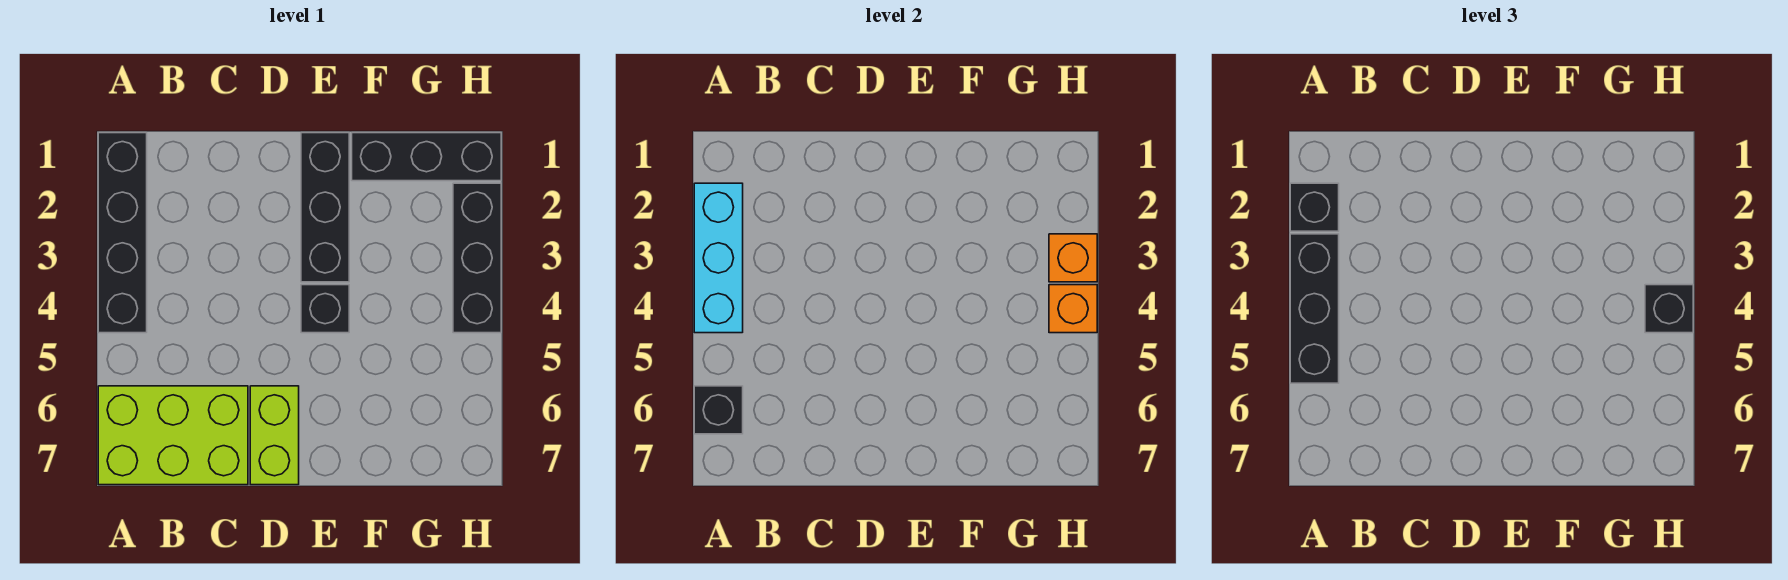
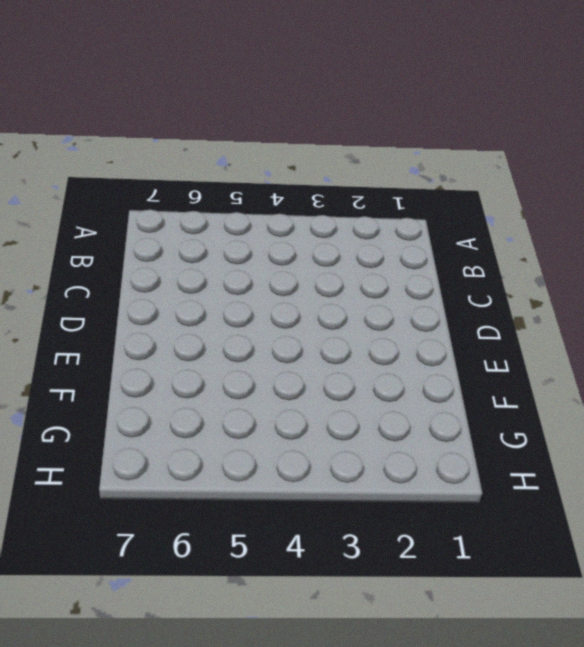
none -> black brick A1:A4 level 1
none -> lime brick A6:C7 level 1
none -> lime brick D6:D7 level 1

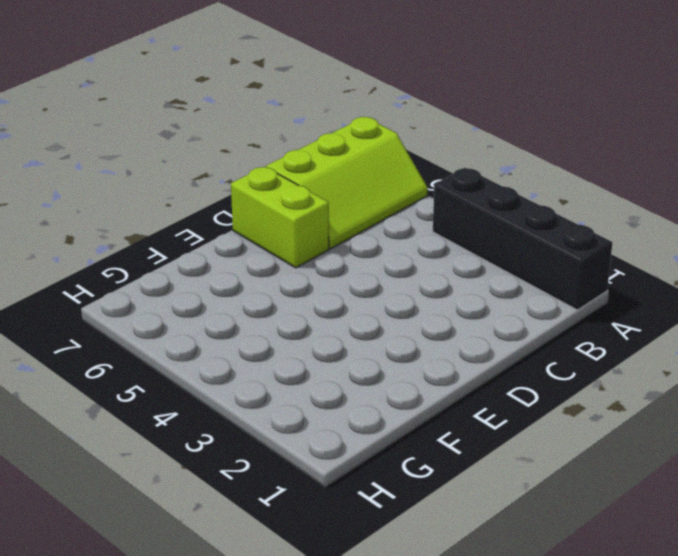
lime slope A6:C7 level 1 top 7 -> lime brick A6:C7 level 1
none -> black brick E1:E3 level 1
none -> black brick E4 level 1
none -> black brick F1:H1 level 1

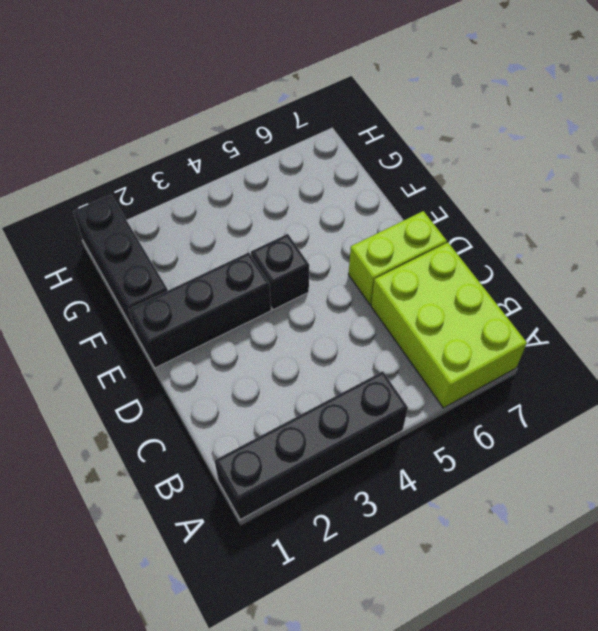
none -> black brick H2:H4 level 1
none -> cyan brick A2:A4 level 2
none -> black brick A6 level 2

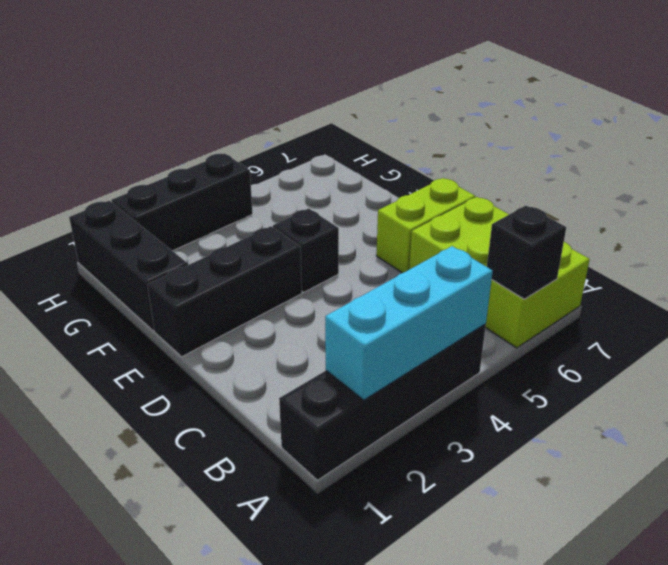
none -> orange brick H3 level 2
none -> orange brick H4 level 2
none -> black brick A2 level 3

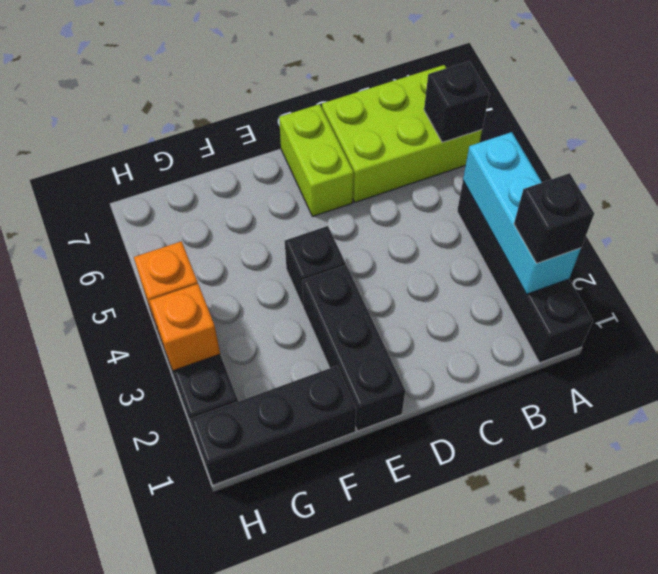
none -> black brick A3:A5 level 3
none -> black brick H4 level 3

